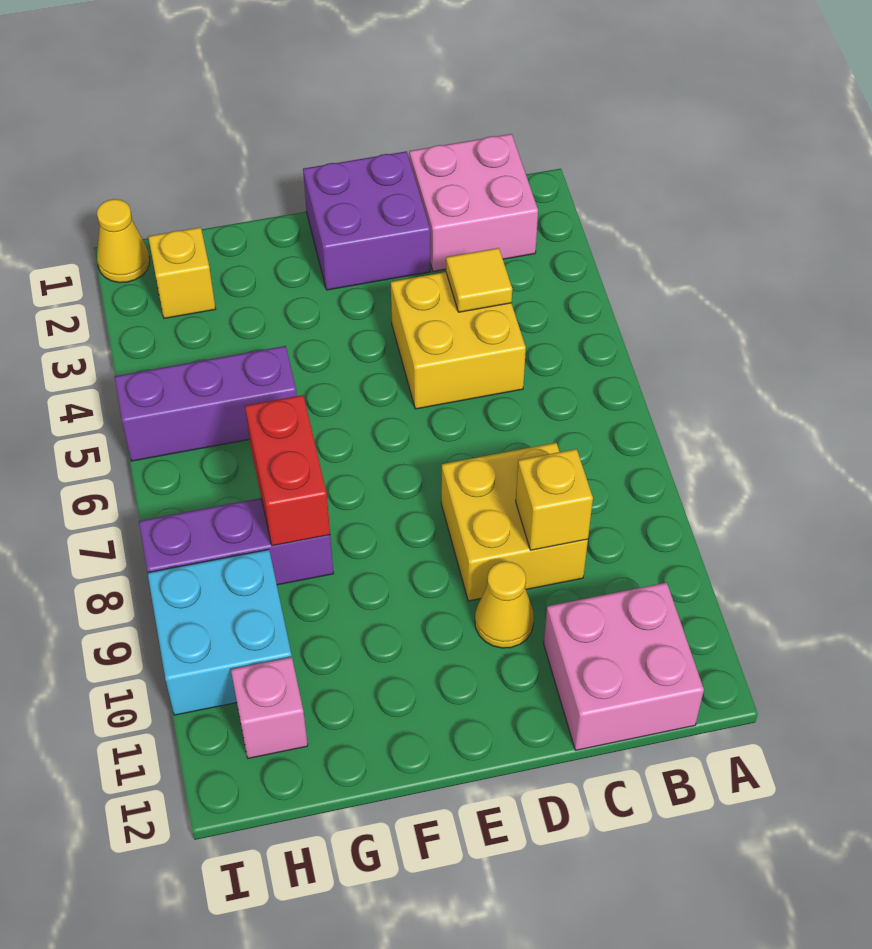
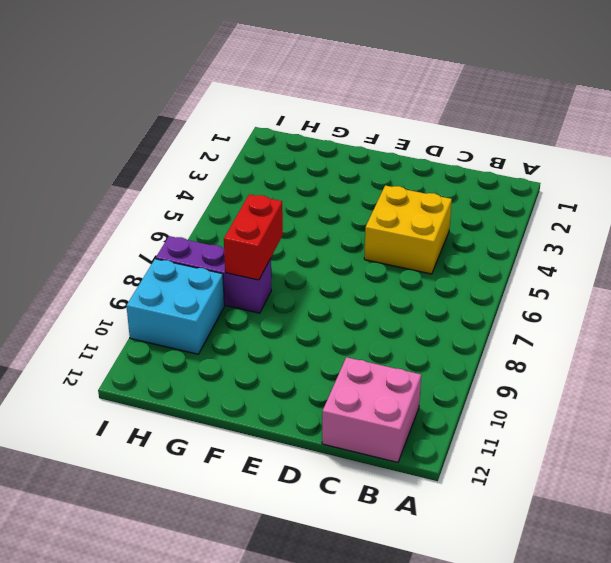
none -> pink brick B1:C2 level 1
none -> yellow brick C8:D9 level 1
none -> purple brick D1:E2 level 1

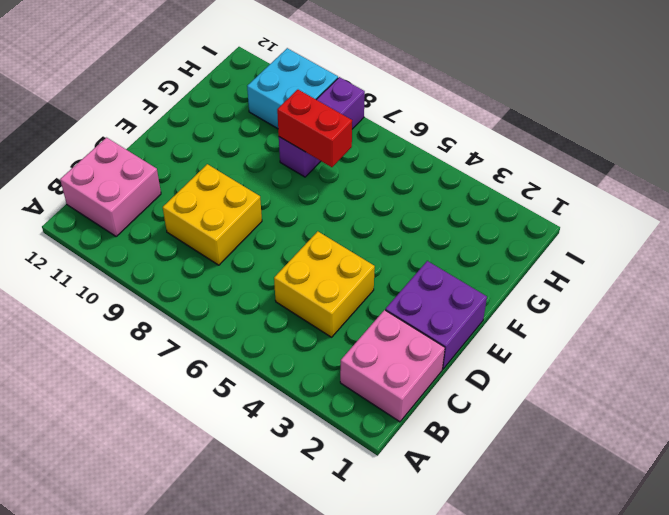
none -> yellow cone D10 level 1
none -> purple brick G5:I5 level 1
none -> yellow brick H2 level 1

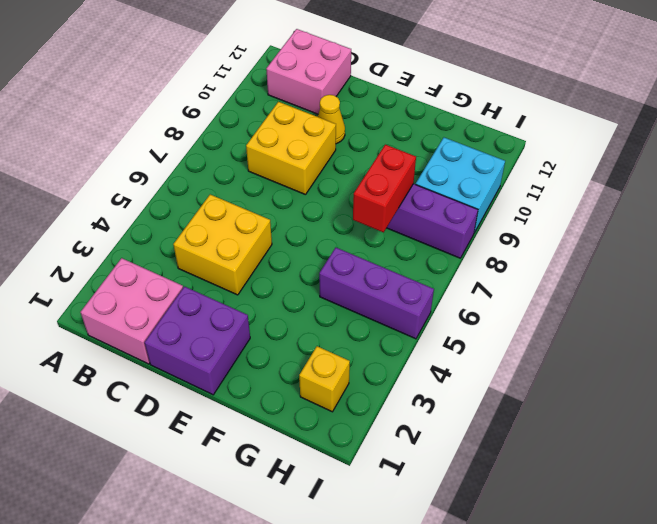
none -> pink brick H11 level 1
none -> yellow cone I1 level 1
none -> yellow tile C4 level 2

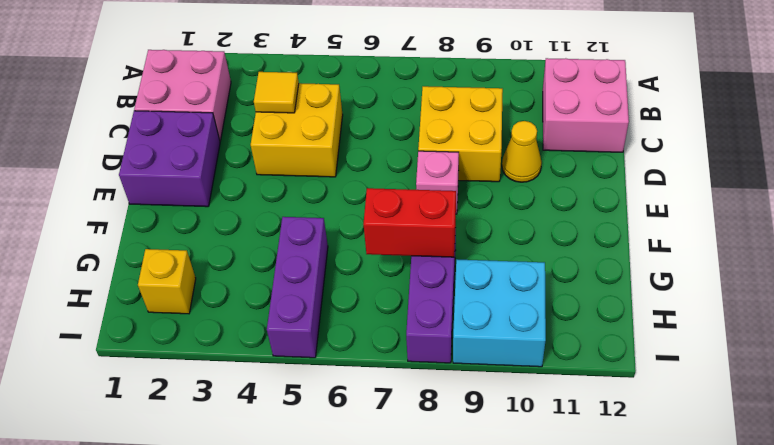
pink brick E8 level 1 -> pink brick H11 level 1
none -> yellow cone I1 level 1
none -> yellow brick C9 level 2

